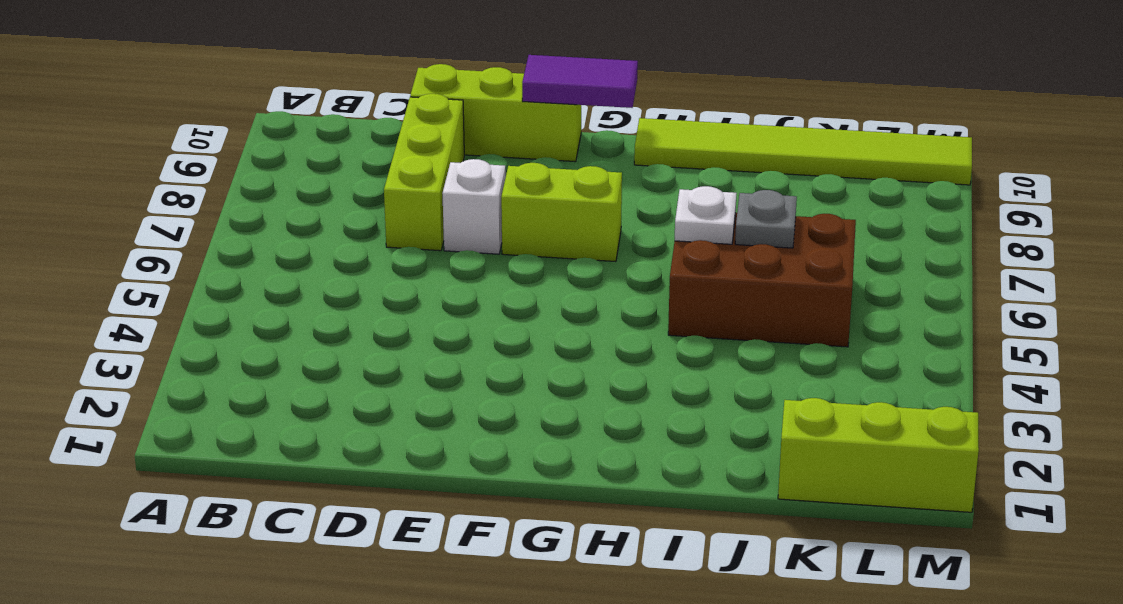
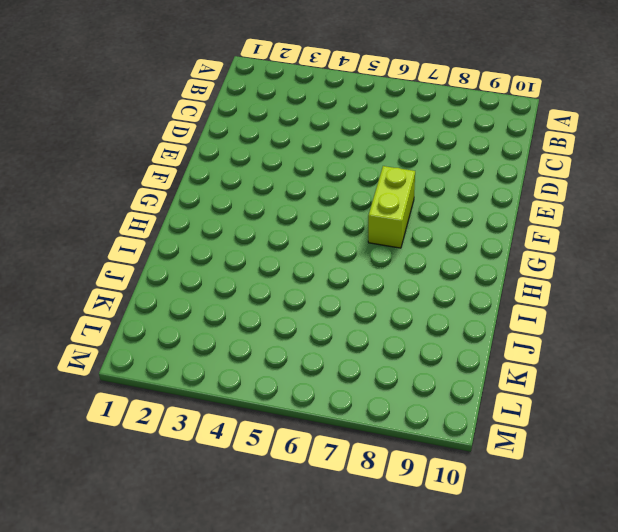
none -> lime brick D7:D9 level 1
none -> lime brick D10:F10 level 1

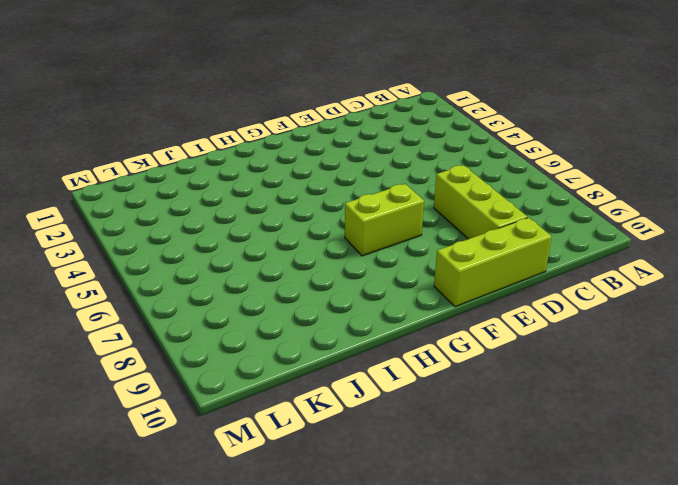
none -> white brick E7 level 1
none -> lime tile H10:M10 level 1

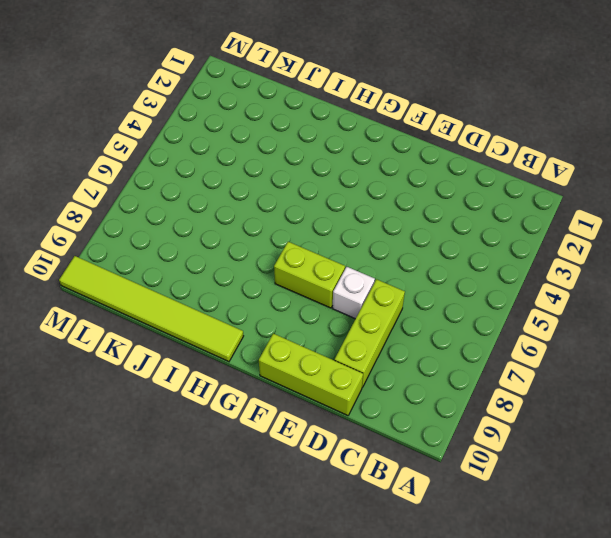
none -> brown brick I5:K6 level 1
none -> lime brick K1:M1 level 1

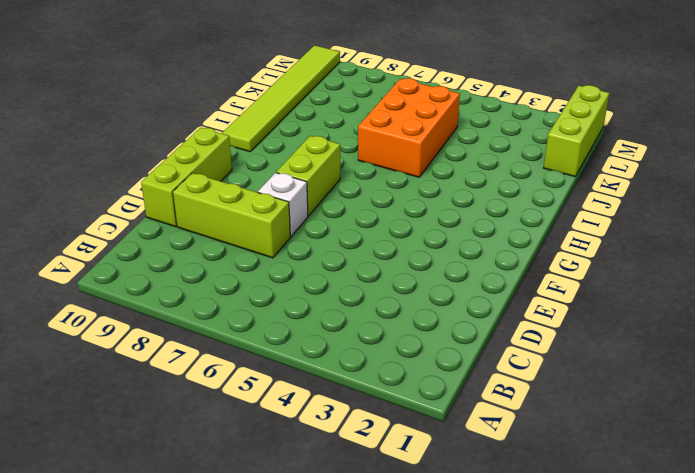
orange brick I5:K6 level 1 -> brown brick I5:K6 level 1
none -> purple tile F10:G10 level 2
none -> white plate I6 level 2

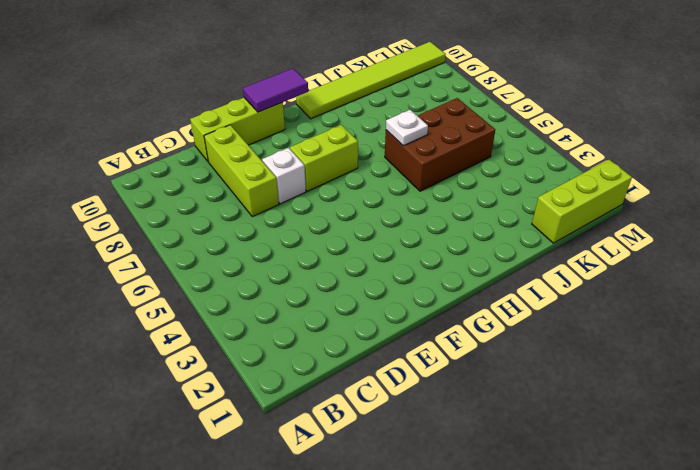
none -> grey plate J6 level 2

